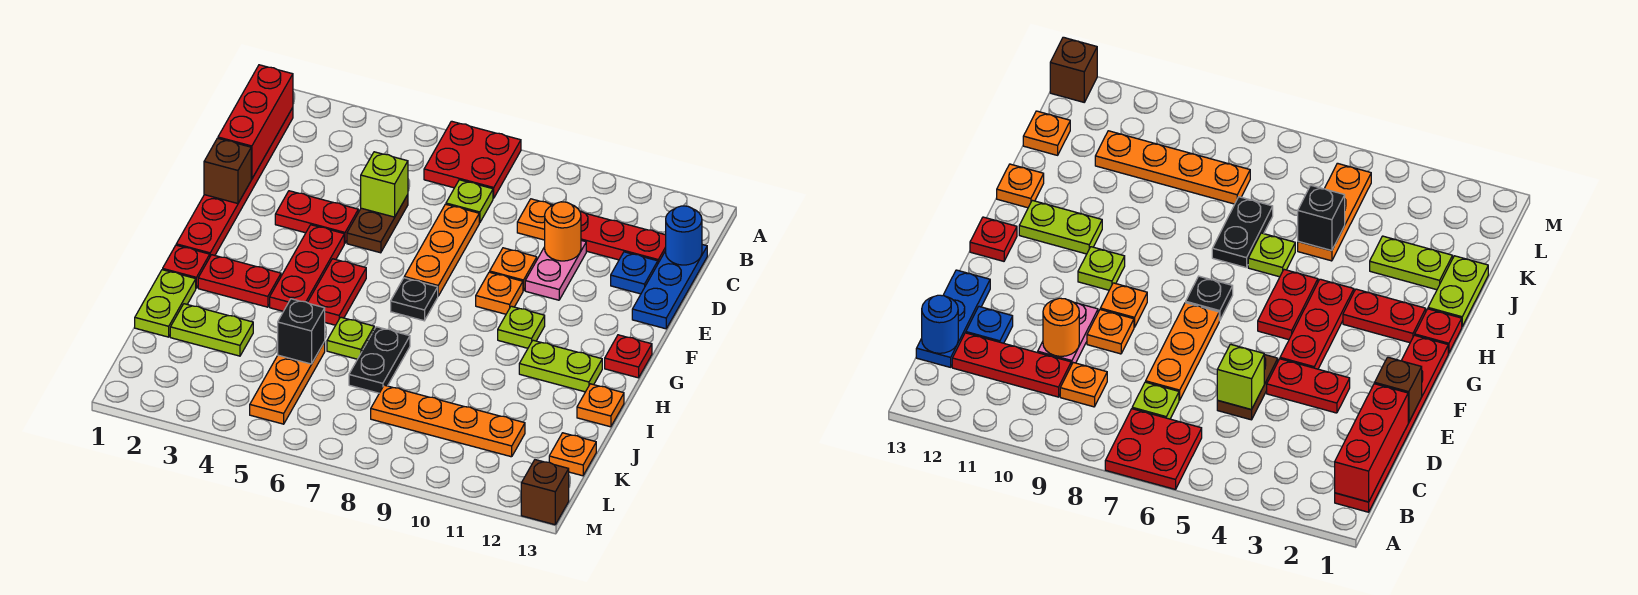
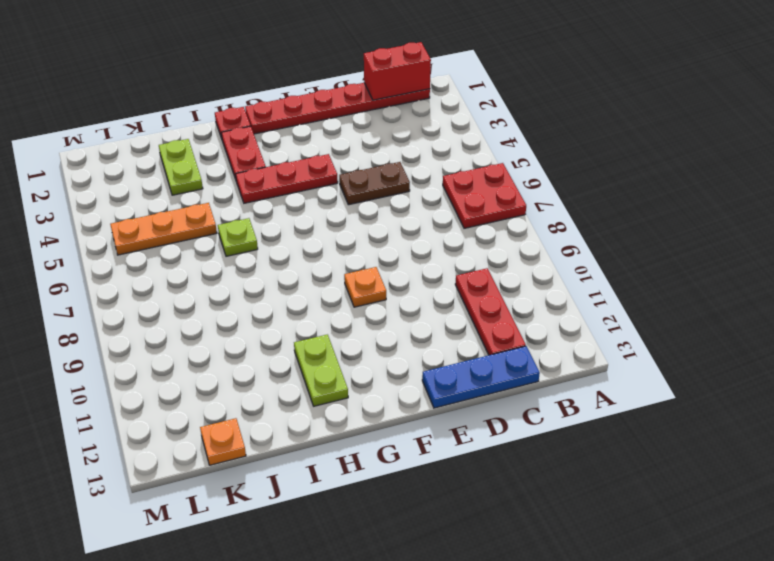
red brick B1:C1 level 2 -> red brick B1:D1 level 2
none -> lime plate C7 level 1
none -> orange plate C9 level 1
none -> orange plate D7:F7 level 1
none -> pink plate D10:E10 level 1

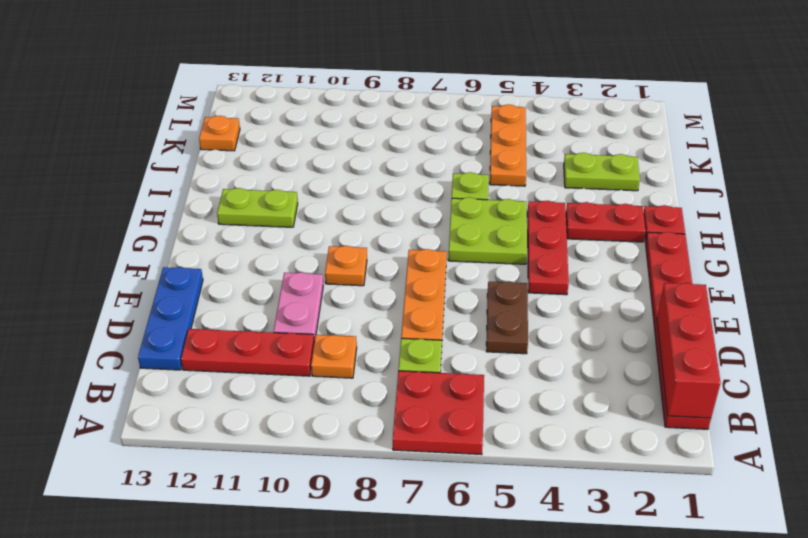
lime plate G5:H6 level 1 -> red plate G5:H5 level 1
none -> blue plate D12 level 1
none -> red plate E3:E4 level 1
none -> orange plate E9 level 1
none -> black plate G7 level 1

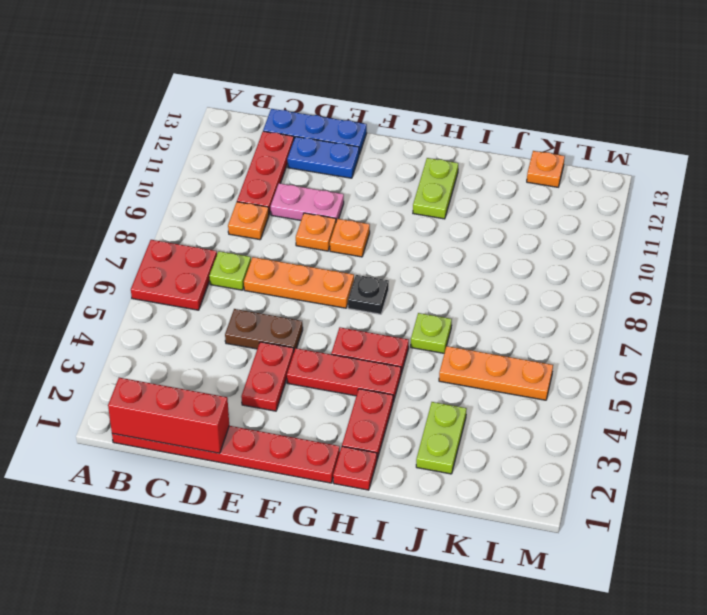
blue plate D12:E12 level 1 -> blue plate D12 level 1
none -> lime plate G10 level 1
none -> red plate G13 level 1
none -> lime plate I1:J1 level 1
none -> black plate I7:J7 level 1

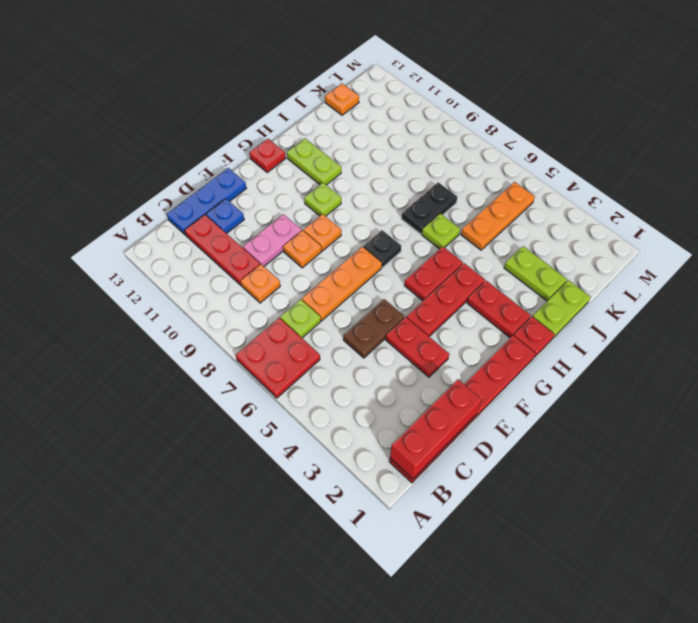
none -> orange plate I13 level 1
none -> orange plate K8:K11 level 1
none -> brown brick M13 level 1
none -> blue round brick C13 level 2

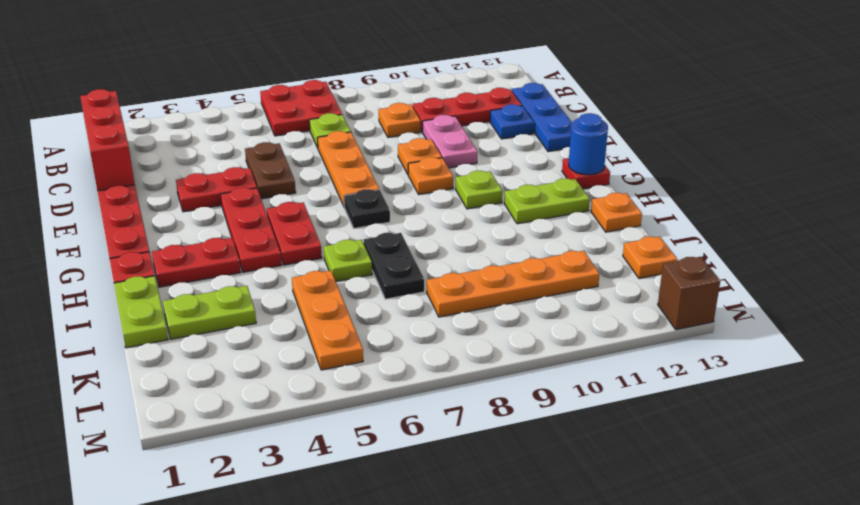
blue round brick G13 level 2 -> blue round brick C13 level 2
none -> lime brick D5 level 2
none -> orange round brick D10 level 2
none -> brown brick E1 level 2
none -> black brick J5 level 2

